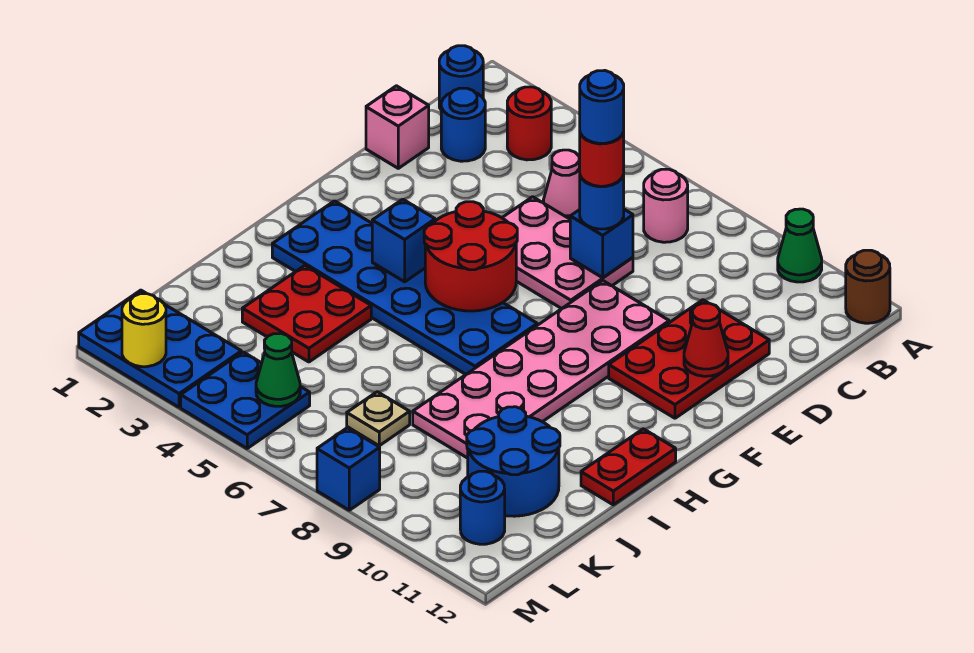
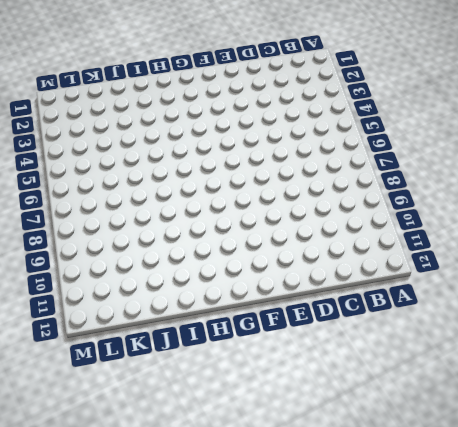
none -> green cone A10 level 1
none -> brown round brick A12 level 1
none -> blue round brick B1 level 1

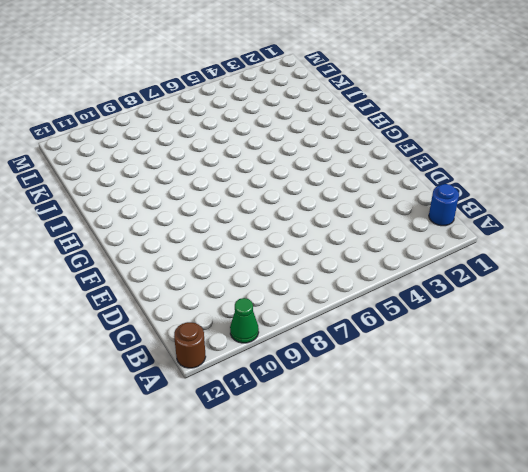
none -> red round brick B3 level 1
none -> pink round brick B7 level 1
none -> blue round brick C2 level 1

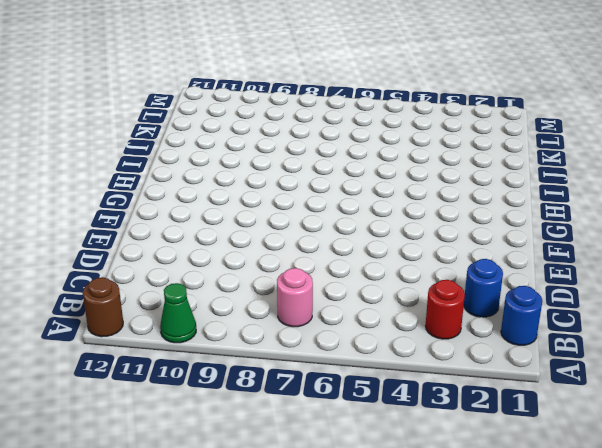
none -> pink cone C5 level 1
none -> pink brick D1 level 1
none -> pink plate D5:E7 level 1

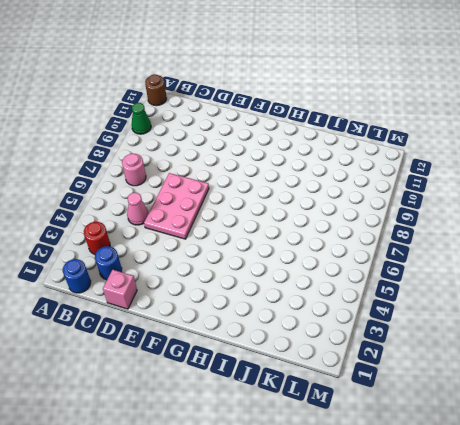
none -> red plate D10:F11 level 1
none -> pink plate E8:J9 level 1
none -> blue plate G2:H7 level 1

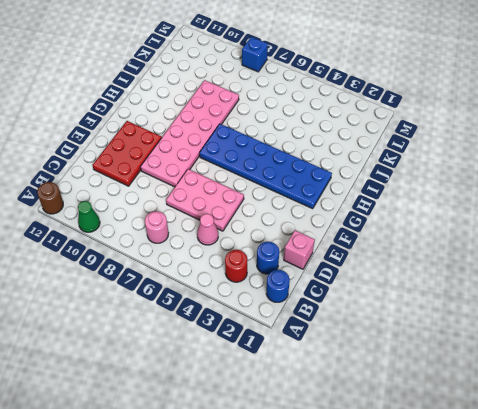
none -> red plate H12:I12 level 1
none -> red plate I3:J4 level 1
none -> blue round brick J10:K11 level 1

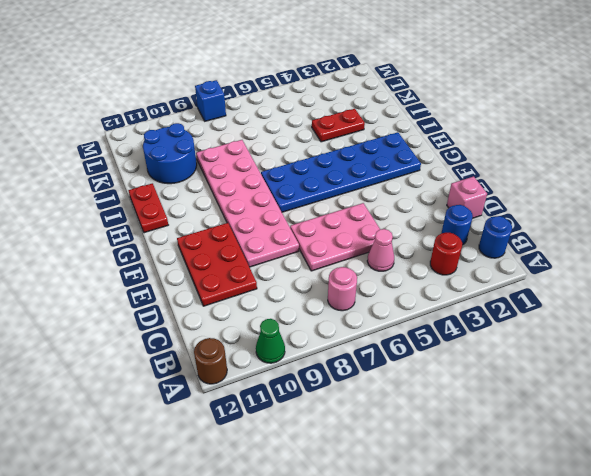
red plate J3:J4 level 1 -> red plate I3:J4 level 1
none -> tan plate K7 level 1
none -> blue plate L1:M3 level 1
none -> blue plate L4:M5 level 1

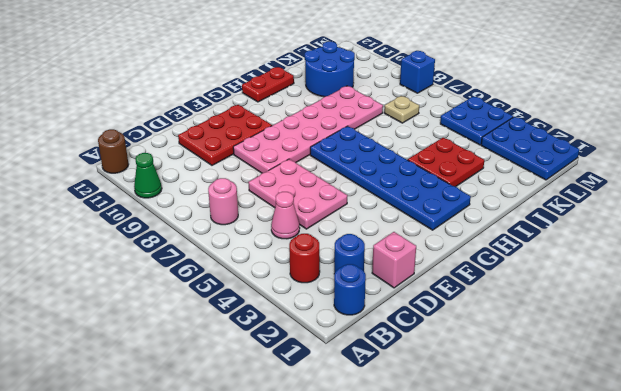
none -> blue round brick L11 level 1
none -> blue brick D7 level 2
none -> red cone E11 level 2

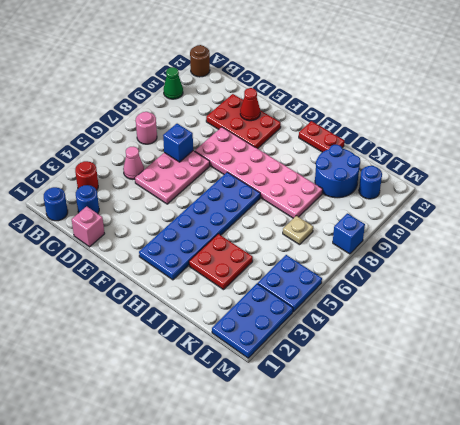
none -> red round brick F5:G6 level 2
none -> blue brick G4 level 2
none -> green cone L5 level 2

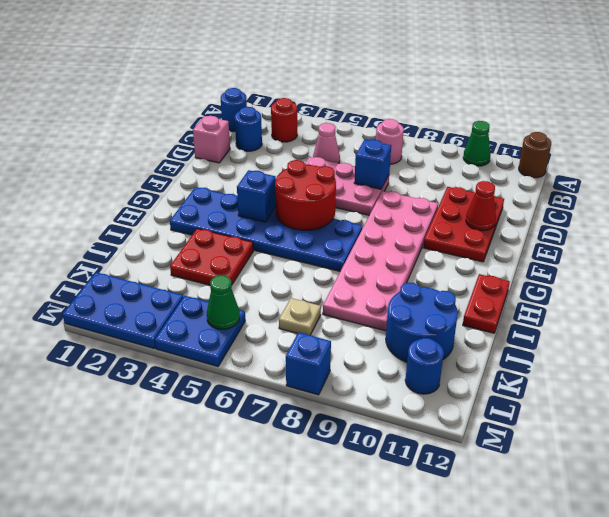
none -> yellow round brick M2 level 2
none -> blue round brick D7 level 3
none -> red round brick D7 level 4

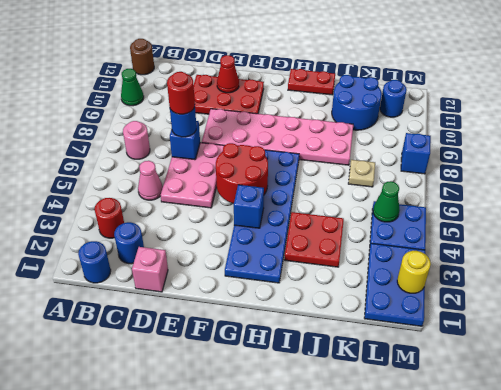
none -> blue round brick D7 level 5

